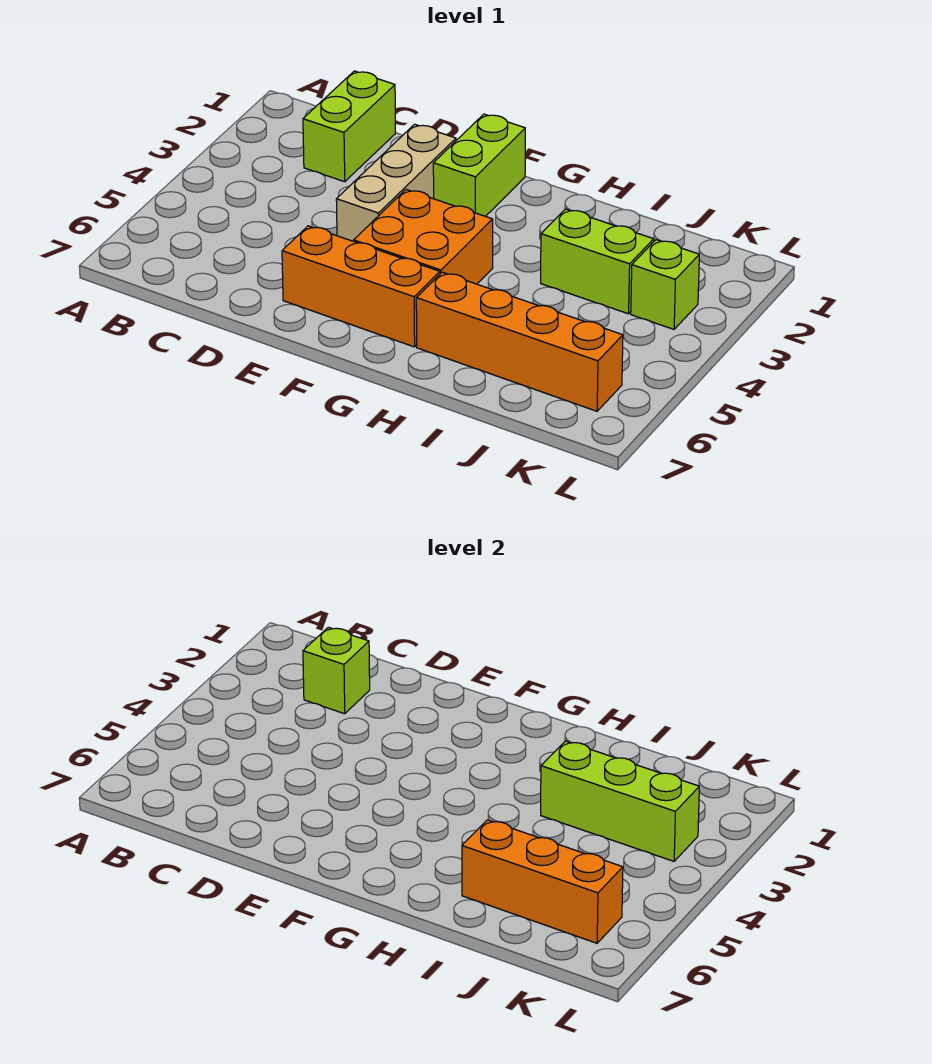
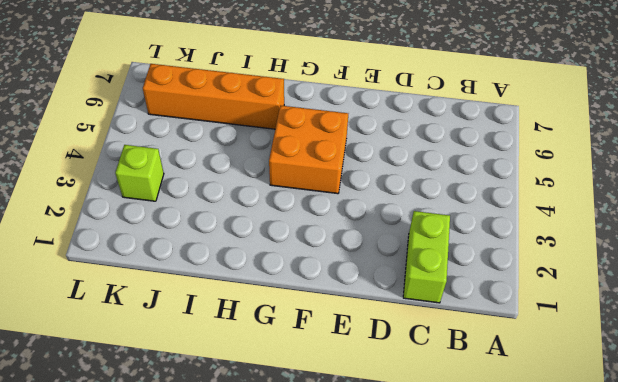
none -> tan brick E2:E4 level 1
none -> orange brick E6:G6 level 1

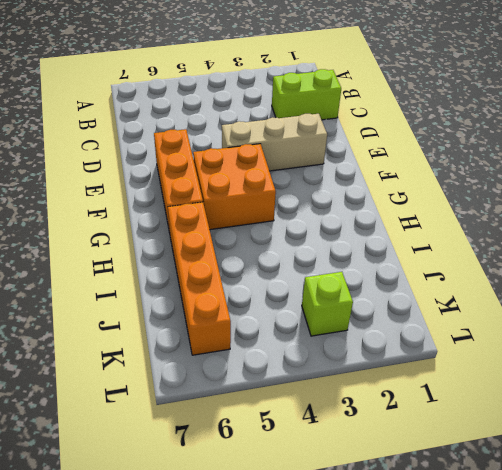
none -> lime brick F1:F2 level 1
none -> lime brick I3:J3 level 1

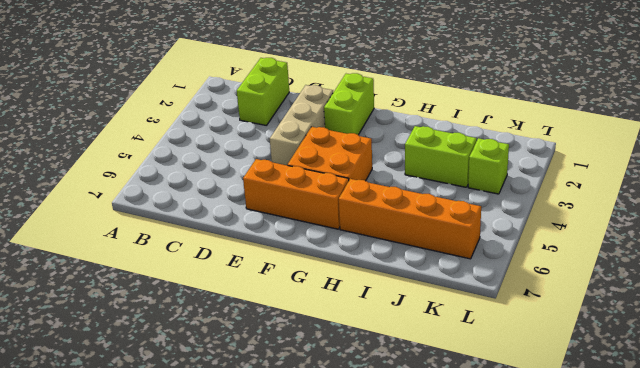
none -> lime brick C2 level 2
none -> lime brick I3:K3 level 2

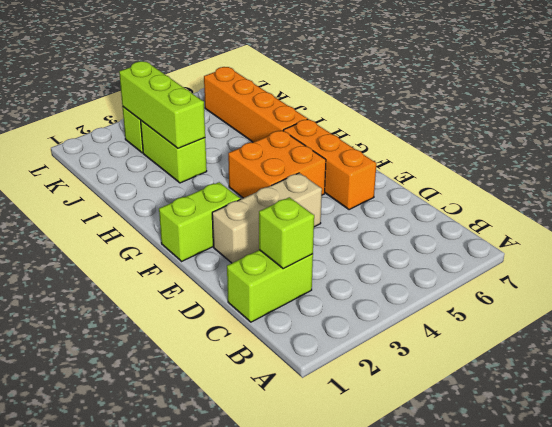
none -> orange brick I6:K6 level 2

